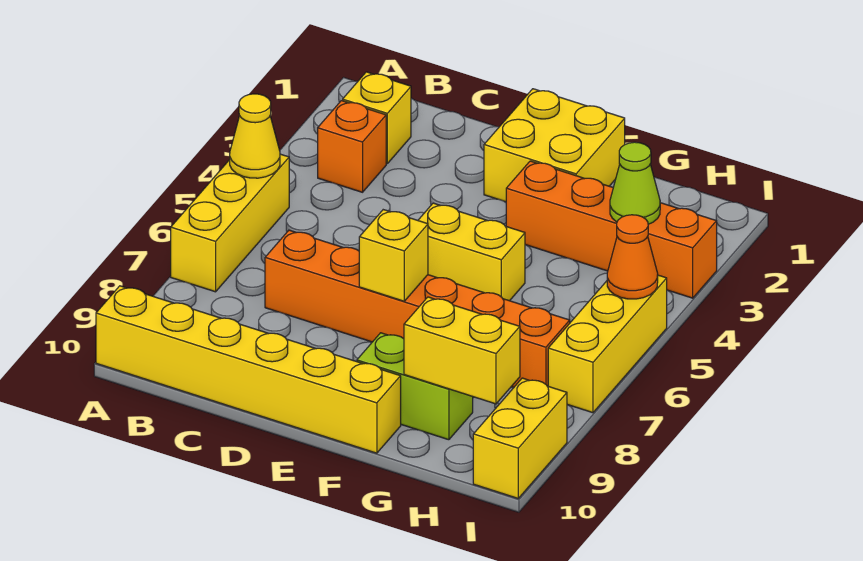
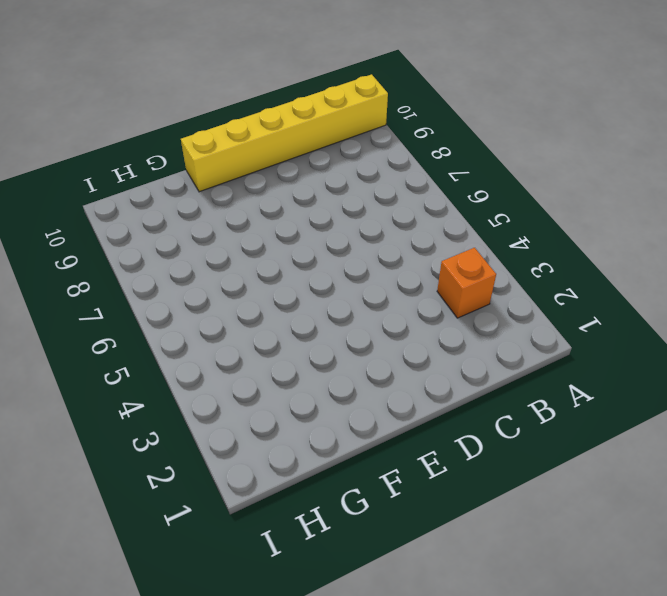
none -> yellow brick A5:A7 level 1
none -> yellow brick B2 level 1
none -> orange brick C7:H7 level 1

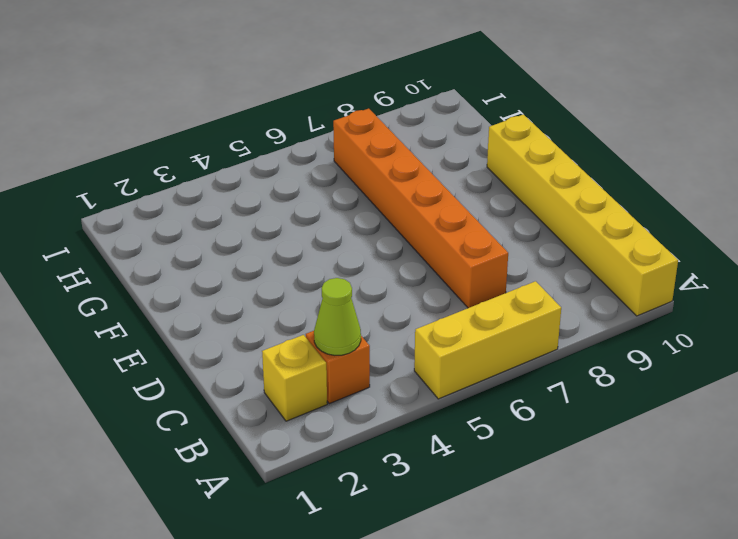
lime cone B3 level 2 -> lime cone H3 level 2
none -> yellow brick E1:F2 level 1
none -> yellow brick E5:F5 level 1
none -> orange brick F3:I3 level 1

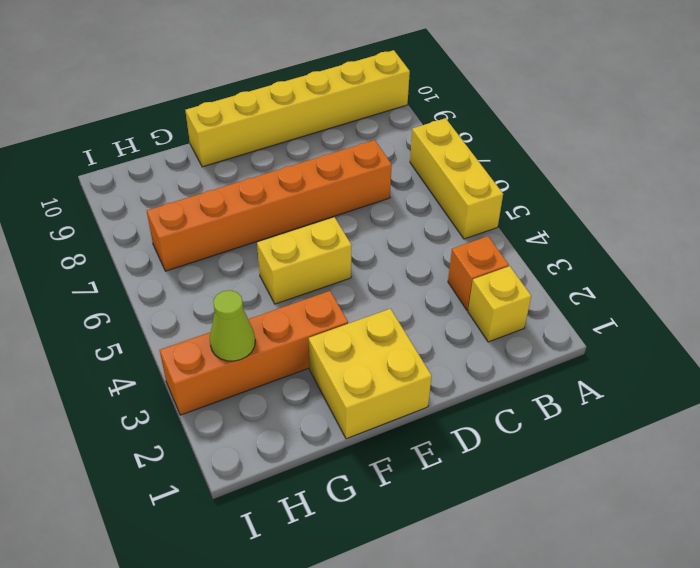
none -> lime brick F9:G9 level 1
none -> yellow brick I5:I7 level 1
none -> yellow brick I9:I10 level 1

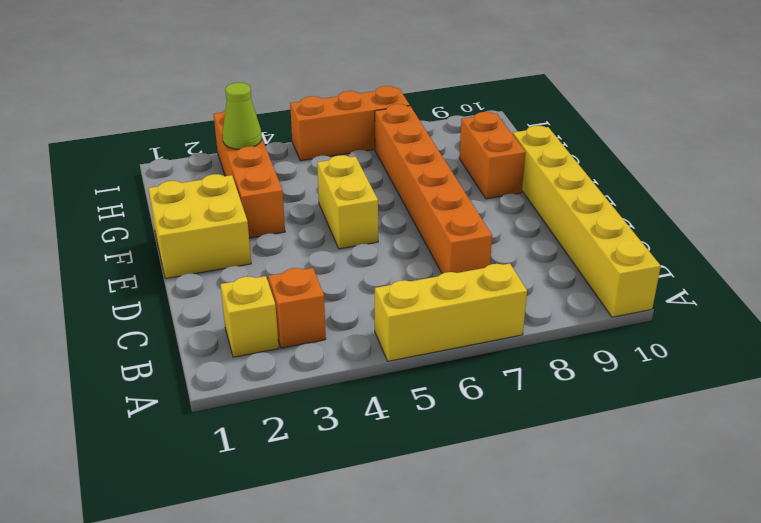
orange brick F9:G9 level 1 -> lime brick F9:G9 level 1
orange brick I5:I7 level 1 -> yellow brick I5:I7 level 1
none -> yellow brick I9:I10 level 1
none -> yellow cone A5 level 2
none -> yellow brick E7 level 2

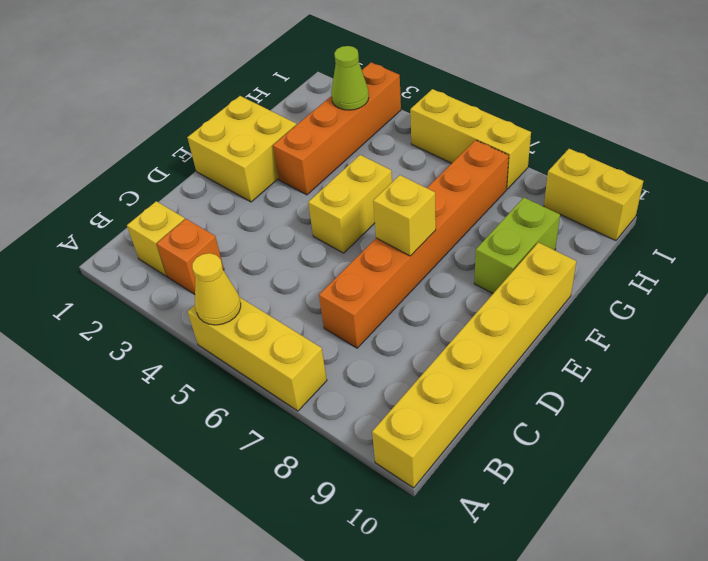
none -> yellow brick G9:H9 level 2
none -> orange cone I5 level 2

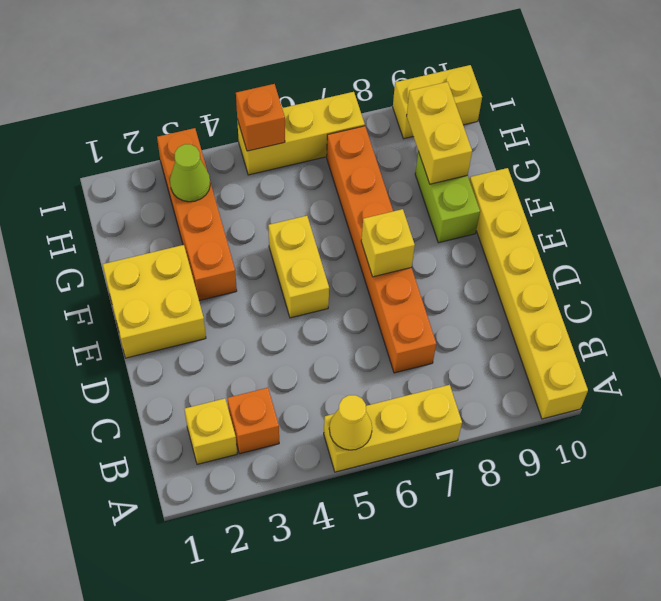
orange brick I5 level 2 -> orange cone I5 level 2

